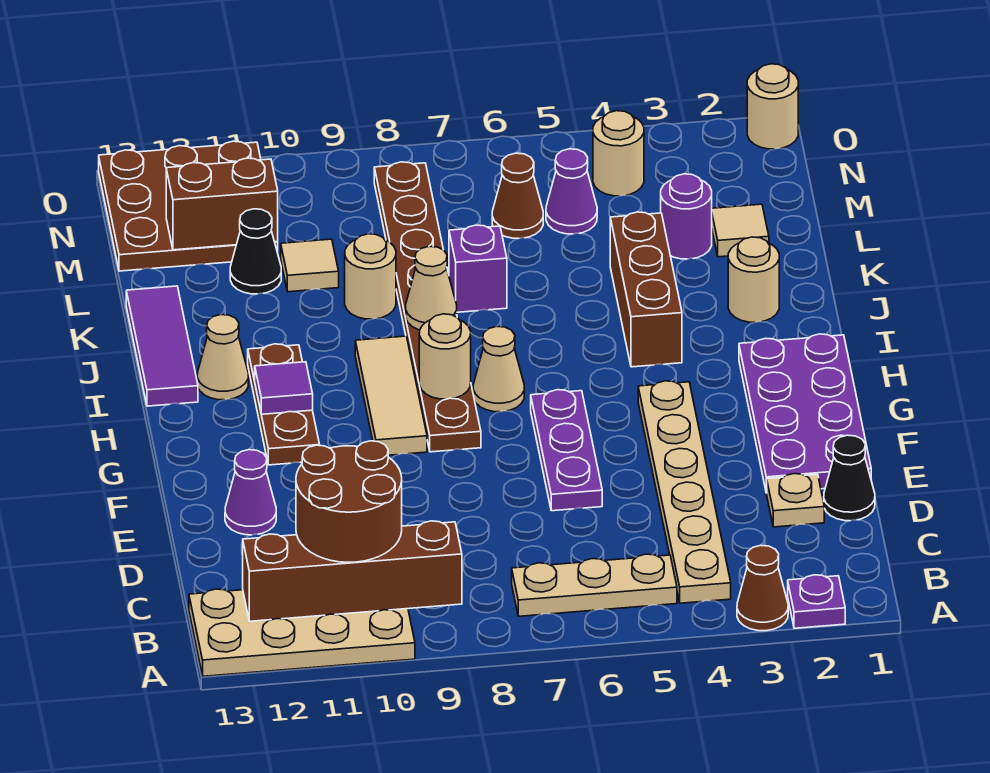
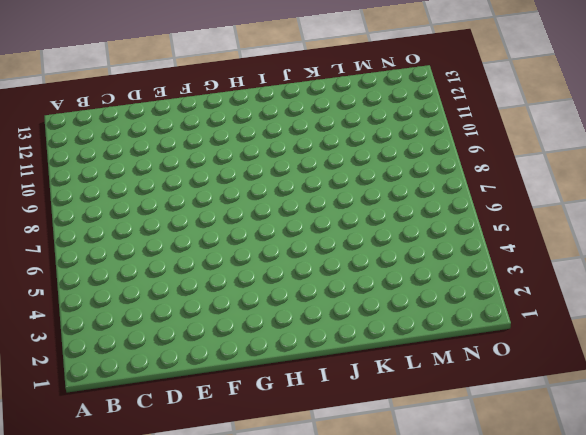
none -> purple plate A2 level 1
none -> brown cone A3 level 1
none -> tan plate A10:B13 level 1
none -> tan plate B4:G4 level 1

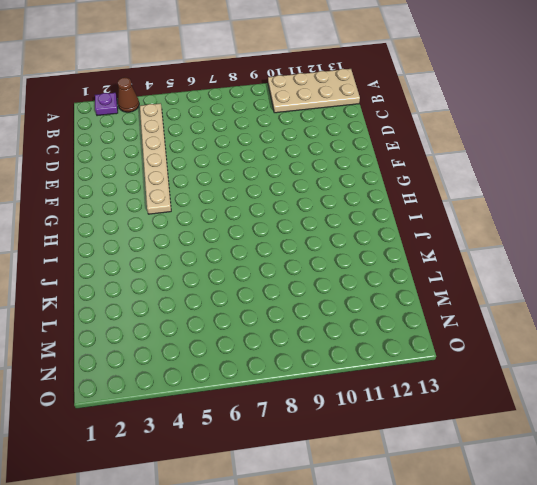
none -> tan plate B5:B7 level 1
none -> black cone D1 level 1
none -> tan plate D2 level 1
none -> purple plate E1:H2 level 1

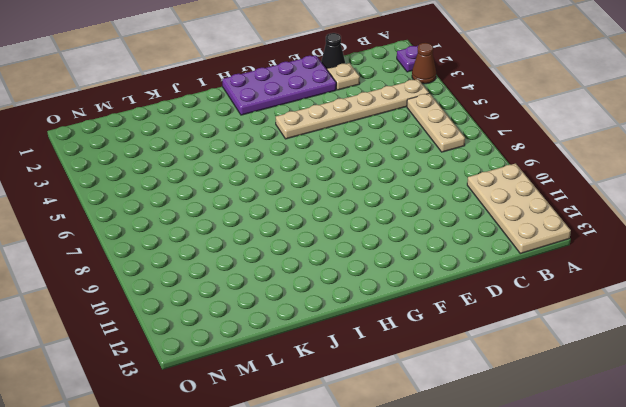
none -> purple plate E6:G6 level 1
none -> purple cone E12 level 1
none -> brown plate G8:N8 level 1
none -> tan tile G9:I9 level 1

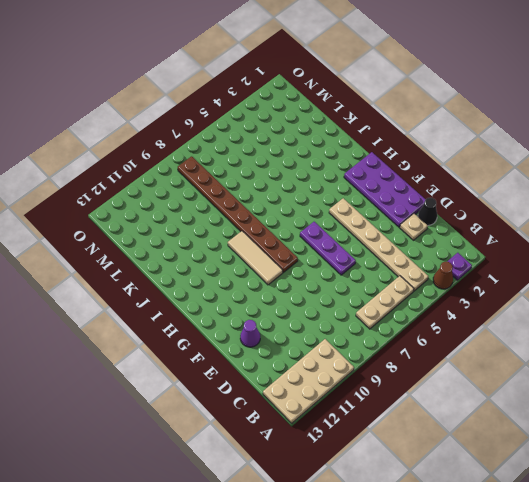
none -> brown plate G11:I11 level 1
none -> tan cone H7 level 1
none -> brown brick I4:K4 level 1
none -> tan cone I12 level 1

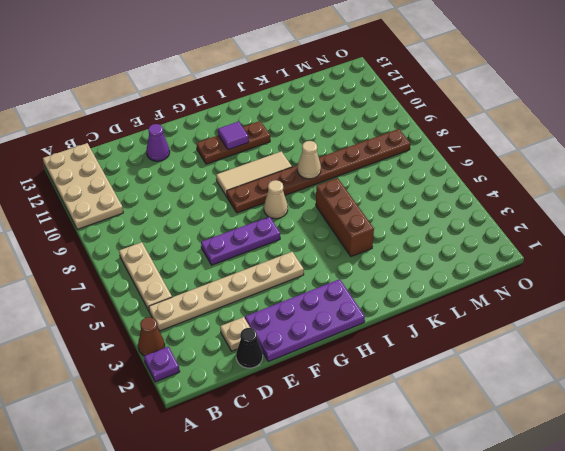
brown brick J4:J6 level 1 -> brown brick I4:K4 level 1
none -> tan cone I12 level 1
none -> purple tile I13:K13 level 1
none -> tan round brick J2 level 1
none -> purple brick K7 level 1

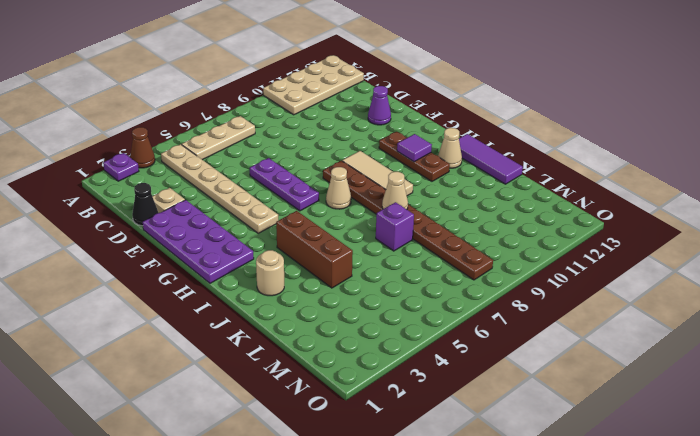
none -> tan round brick K9 level 1
none -> tan tile L2 level 1
none -> purple round brick L3 level 1
none -> tan tile L10 level 1

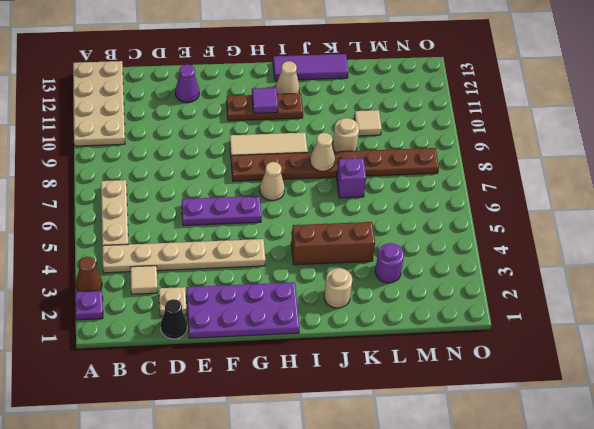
tan tile C3 level 1 -> tan tile L2 level 1
none -> black cone L11 level 1
none -> purple cone M5 level 1
none -> brown cone M6 level 1
none -> brown plate M11:O13 level 1

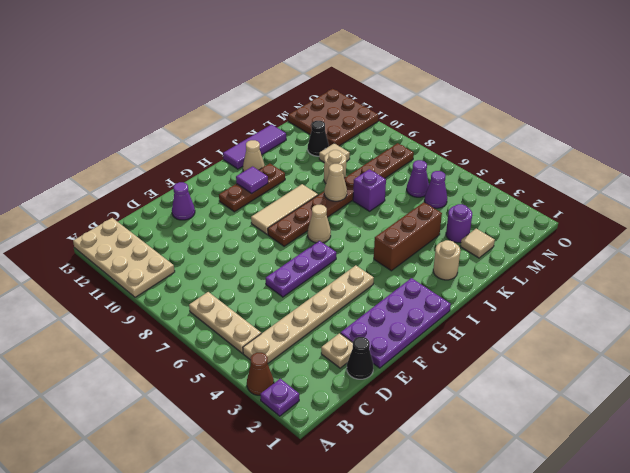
purple cone M6 level 1 -> brown cone M6 level 1
none -> tan round brick N4 level 1
none -> tan round brick O1 level 1
none -> brown brick B9:B12 level 2
none -> tan round brick H8 level 2

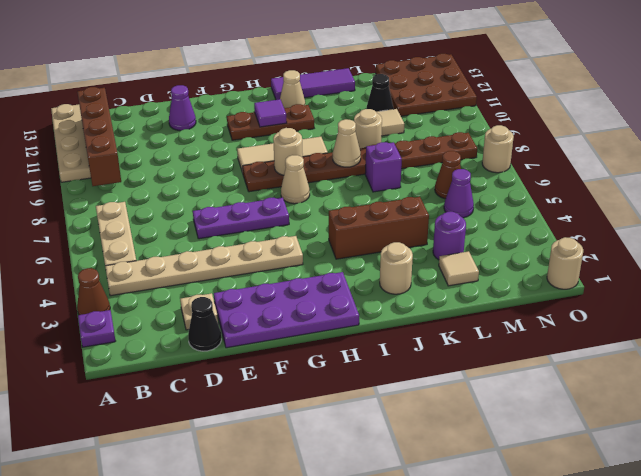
tan round brick O7 level 1 -> tan round brick N4 level 1
none -> brown brick M11:M12 level 2
none -> brown round brick B10:C11 level 3

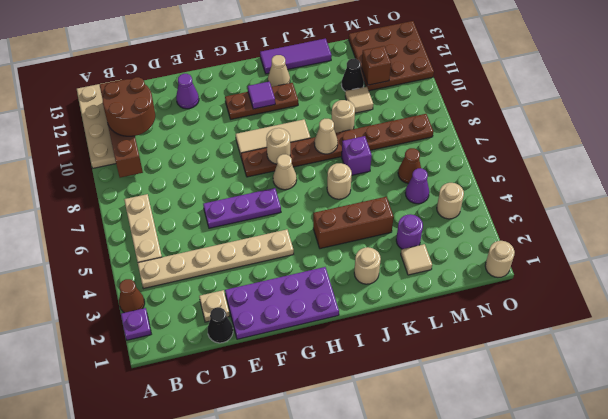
tan round brick J6 level 1 -> none
brown brick M11 level 2 -> brown brick M11:M12 level 2

